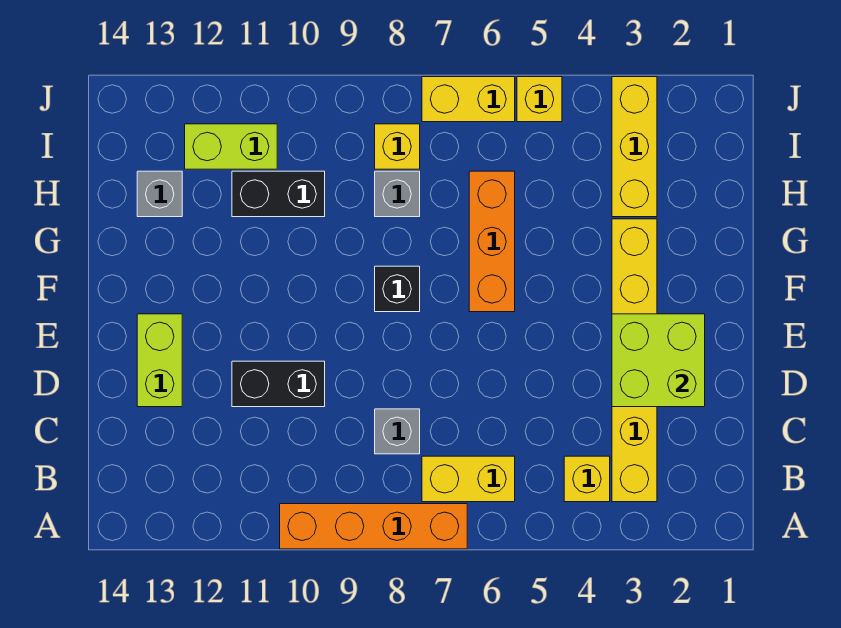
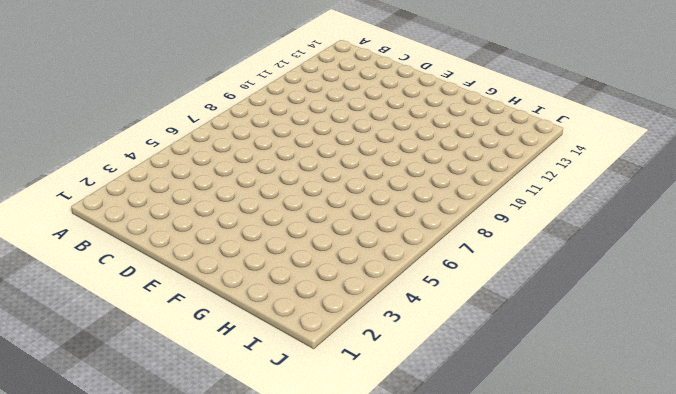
none -> orange brick A7:A10 level 1
none -> yellow brick B3:G3 level 1
none -> yellow brick B4 level 1

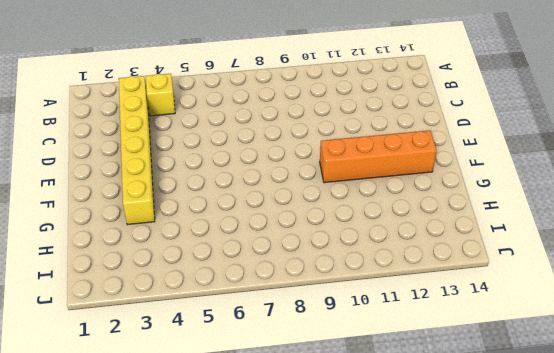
orange brick F10:F13 level 1 -> orange brick A7:A10 level 1
none -> yellow brick B6:B7 level 1
none -> grey brick C8 level 1
none -> black brick D10:D11 level 1

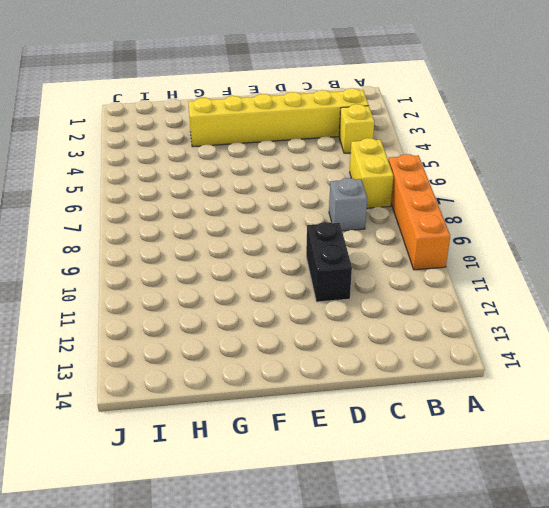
none -> lime brick D13:E13 level 1
none -> orange brick F6:H6 level 1
none -> black brick F8 level 1

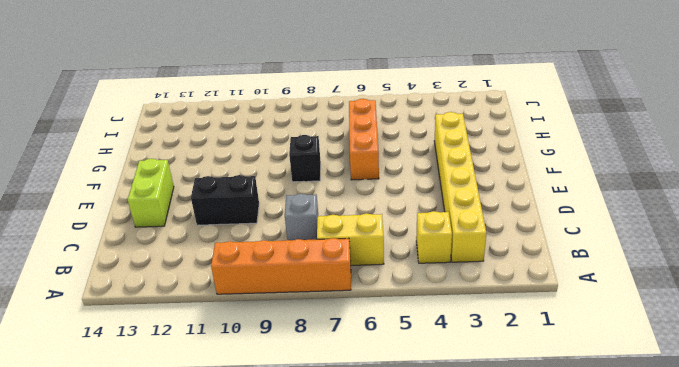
none -> yellow brick H3:J3 level 1
none -> grey brick H8 level 1
none -> black brick H10:H11 level 1

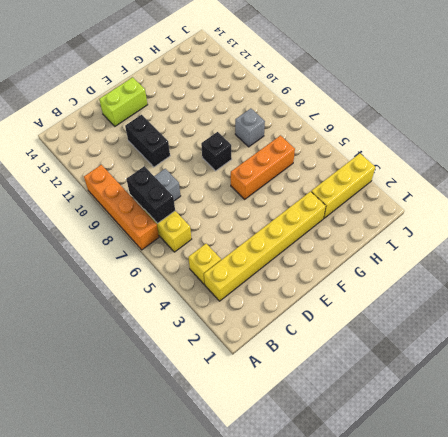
black brick B7:B8 level 2 -> black brick H10:H11 level 1
none -> grey brick H13 level 1
none -> yellow brick I8 level 1
none -> lime brick I11:I12 level 1

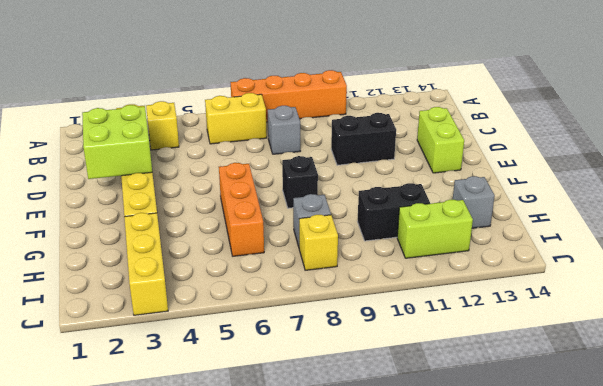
none -> yellow brick J5 level 1
none -> yellow brick J6:J7 level 1

